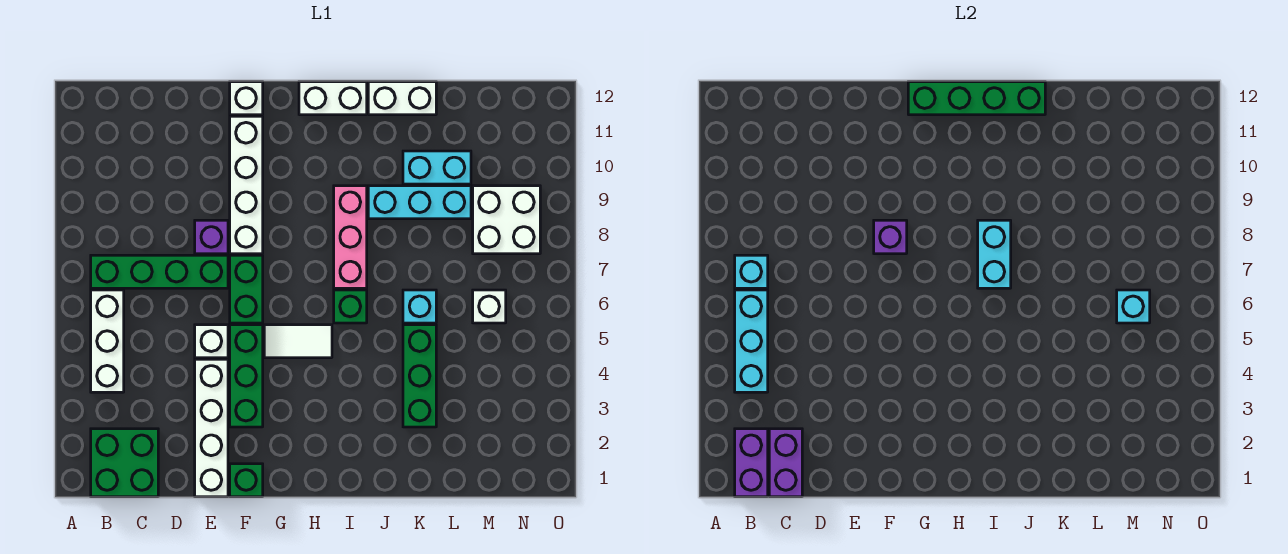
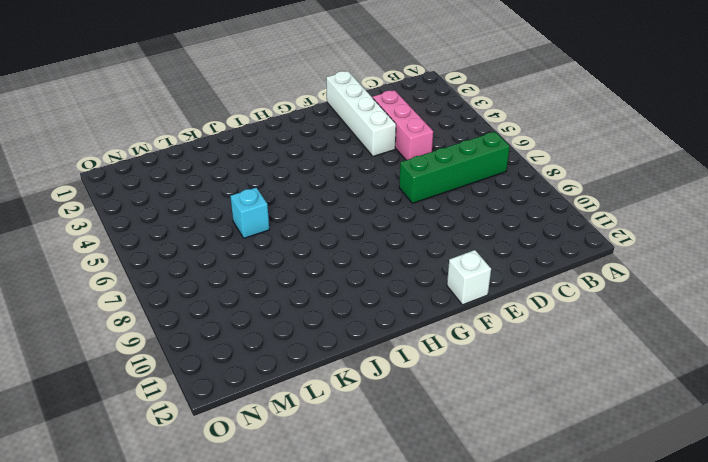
pink brick D3:D5 level 1 -> pink brick I7:I9 level 1
none -> green brick B1:C2 level 1
none -> white brick B4:B6 level 1
none -> white brick E5 level 1
none -> purple brick E8 level 1

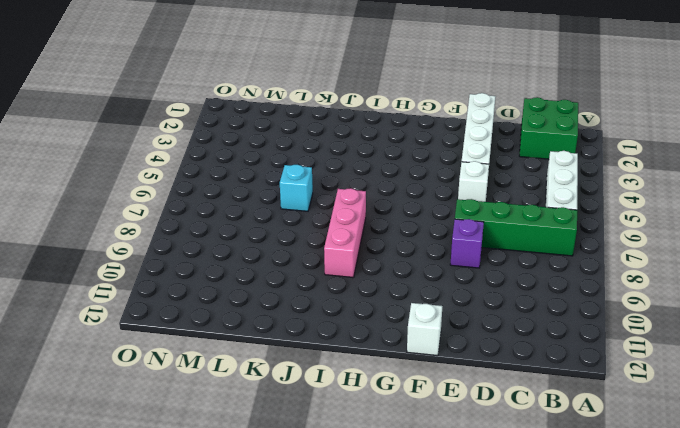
none -> green brick F1 level 1
none -> green brick F3:F5 level 1
none -> green brick F6:F7 level 1
none -> white brick F8:F11 level 1

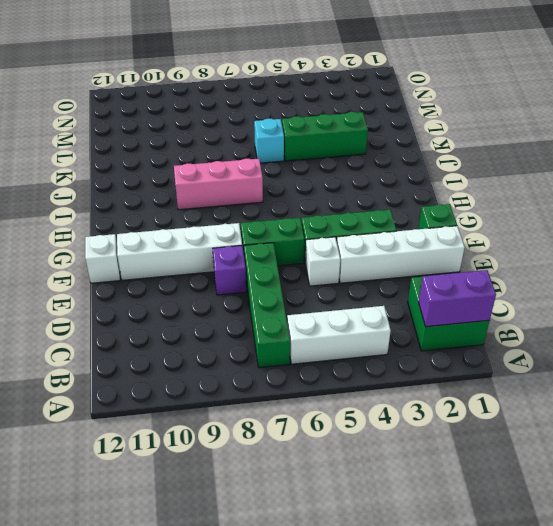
none -> white tile G5:H5 level 1
none -> white brick H12:I12 level 1
none -> green brick I6 level 1
none -> cyan brick J9:L9 level 1

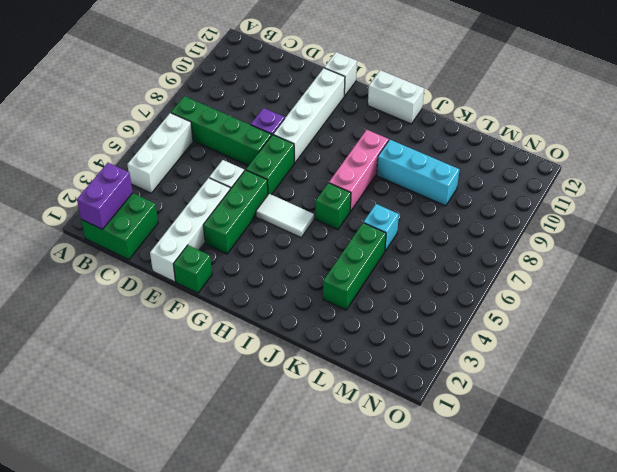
none -> white brick J12:K12 level 1
none -> cyan brick K10:L10 level 1
none -> white brick M6 level 1
none -> white brick M8:N9 level 1

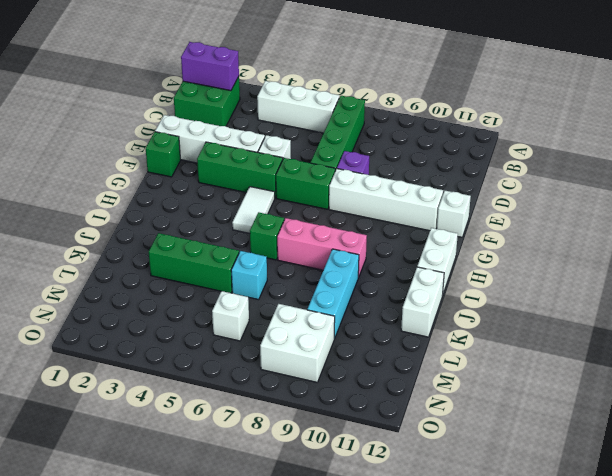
none -> cyan brick K10:L10 level 1
none -> cyan brick B4:B6 level 2
none -> cyan brick B7 level 2
none -> purple brick C1:C2 level 2

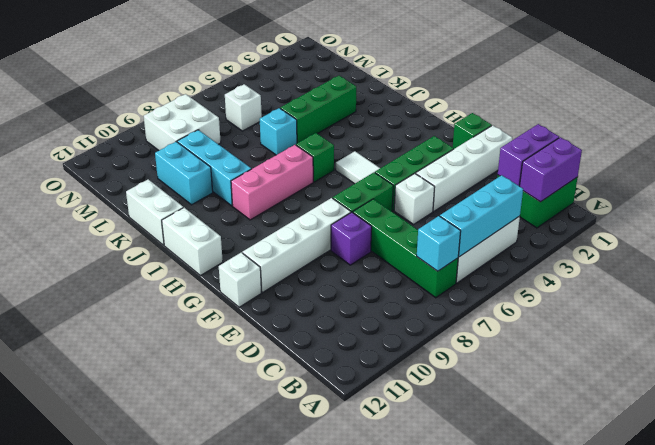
none -> purple brick F8 level 2
none -> green brick G12:J12 level 2
none -> cyan brick I7:I8 level 2
none -> cyan brick M6 level 2

